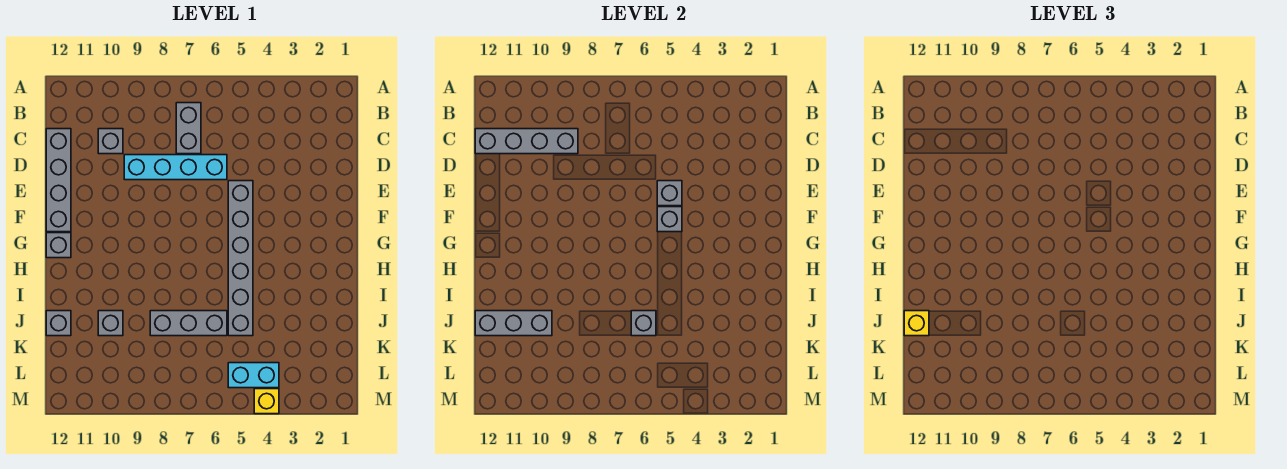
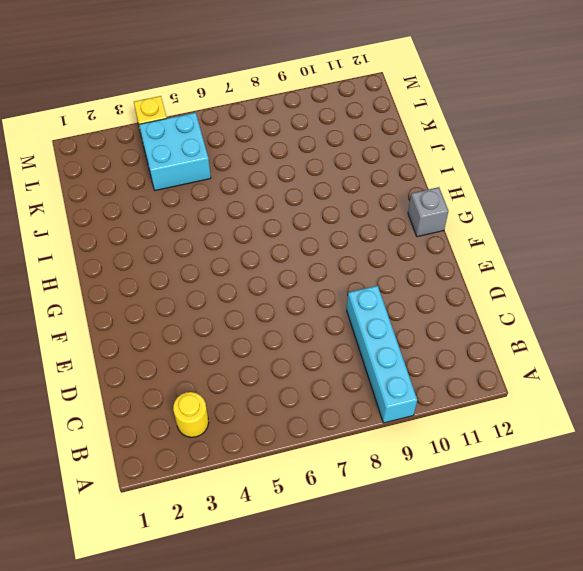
cyan brick A9:D9 level 1 -> cyan brick D6:D9 level 1
yellow round brick B3 level 1 -> none
cyan brick K4:L5 level 1 -> cyan brick L4:L5 level 1
none -> grey brick B7:C7 level 1
none -> grey brick C10 level 1
none -> grey brick C12:F12 level 1

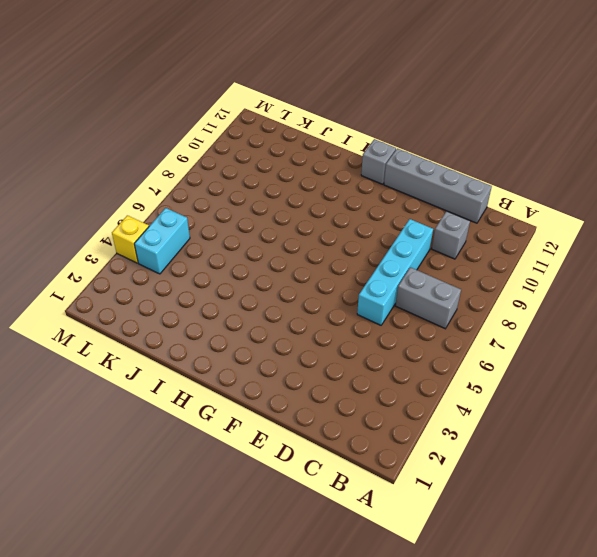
none -> grey brick E5:J5 level 1
none -> grey brick J6:J8 level 1
none -> grey brick J10 level 1

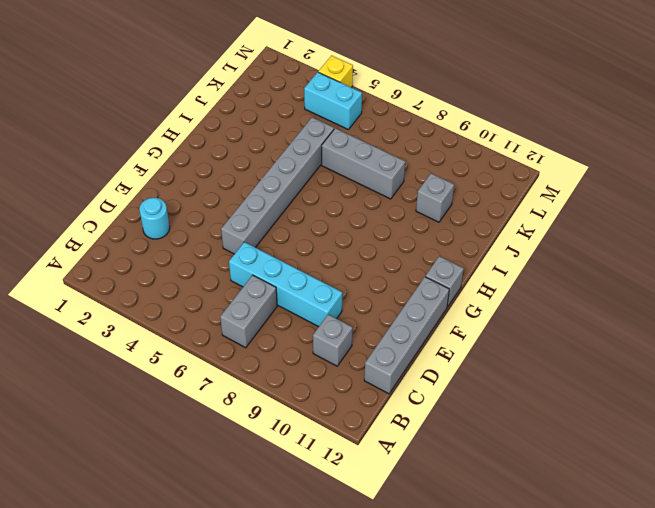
cyan round brick D2 level 1 -> none
none -> grey brick J12 level 1
none -> grey brick C9:C12 level 2
none -> grey brick E5 level 2

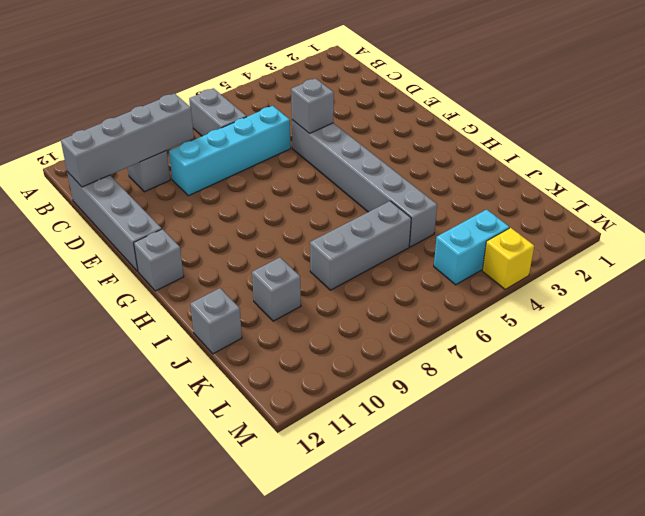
none -> grey brick F5 level 2
none -> grey brick J6 level 2
none -> grey brick J10:J12 level 2

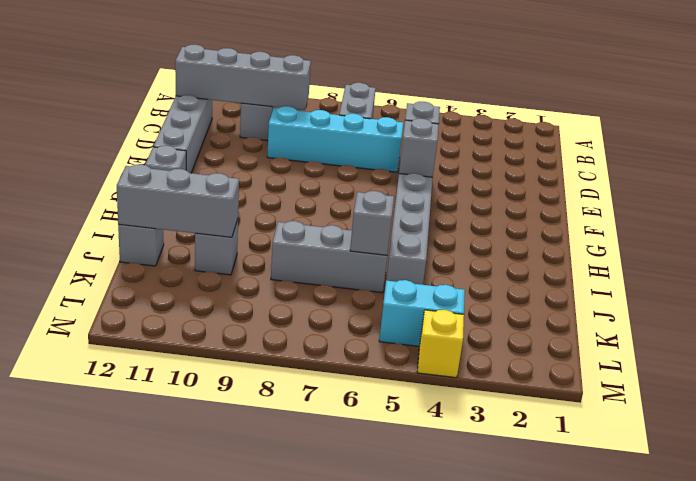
none -> yellow brick J12 level 3

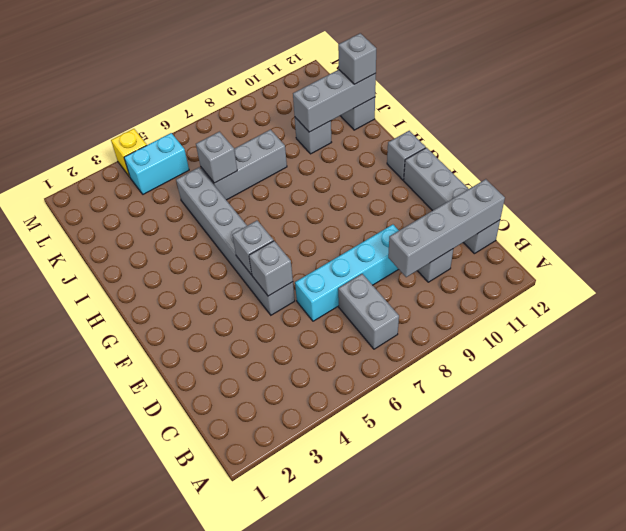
grey brick J12 level 3 -> yellow brick J12 level 3

